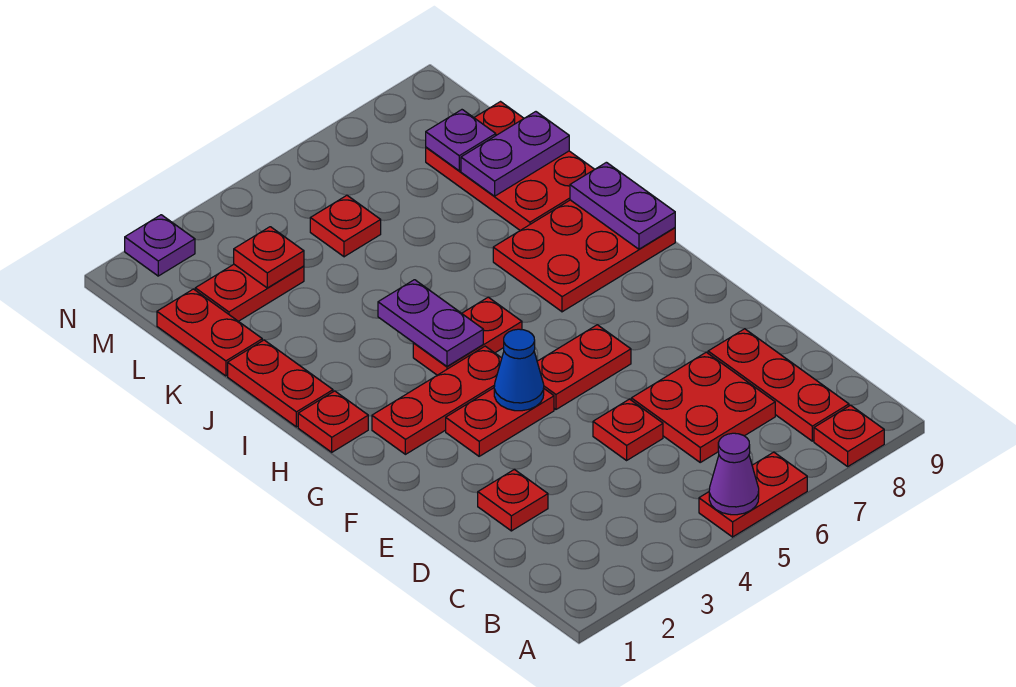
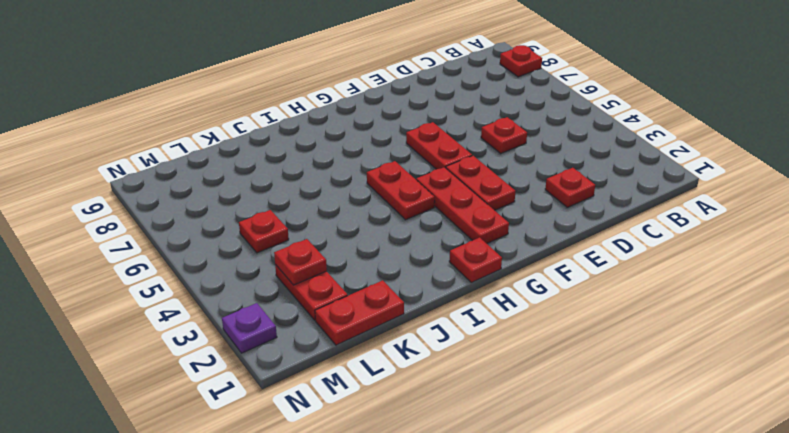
none -> red plate A5:A6 level 1
none -> red plate B8:D8 level 1
none -> red plate C6:D7 level 1

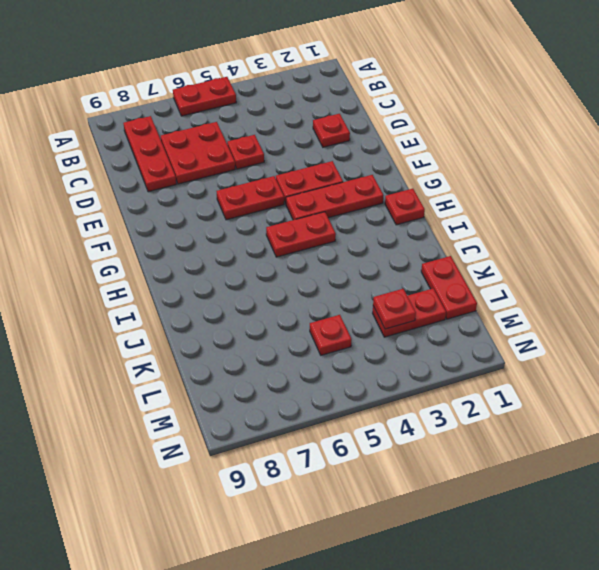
none -> red plate A8 level 1
none -> red plate H7:I9 level 1
none -> red plate I1:J1 level 1

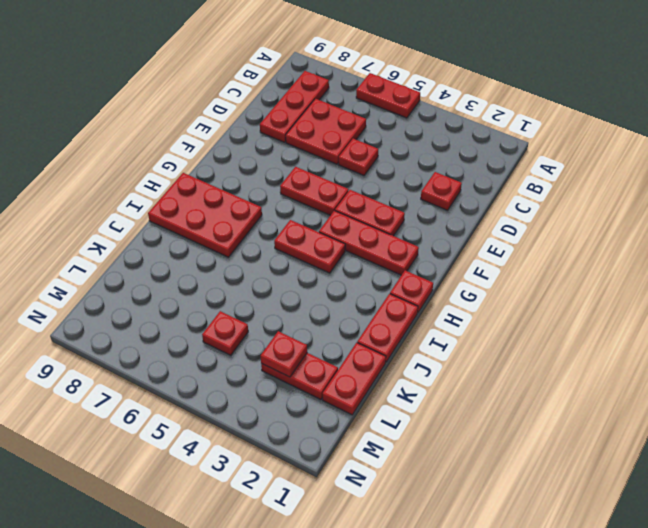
none -> red plate A8 level 1
none -> red plate J8:L9 level 1
none -> purple plate N2 level 1

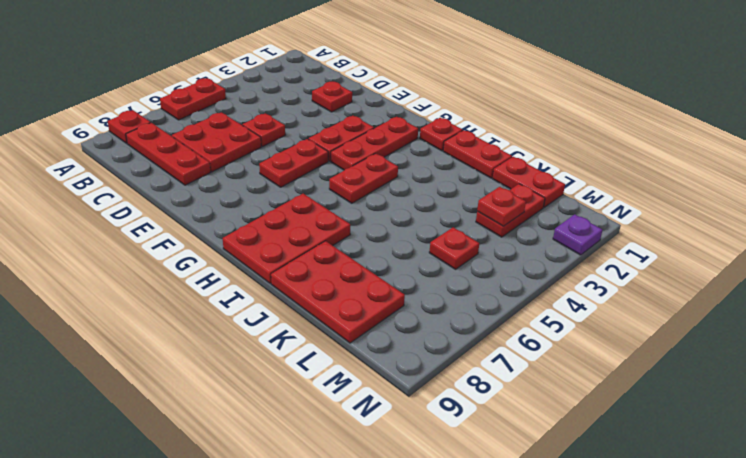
none -> purple cone A5 level 2
none -> blue cone F4 level 2
none -> purple plate H4:I4 level 2

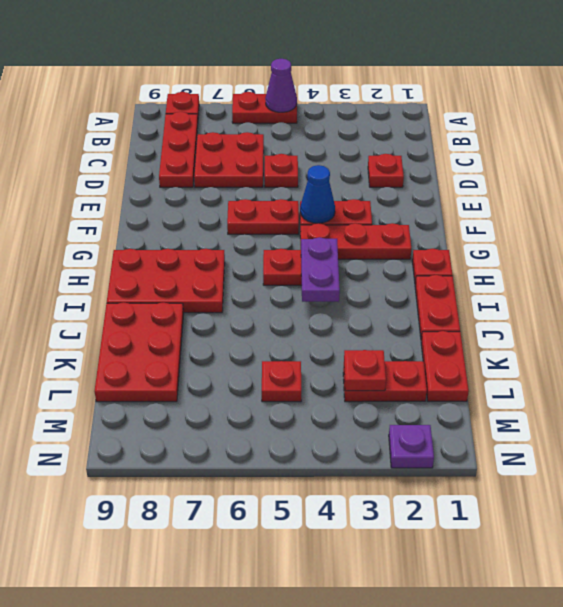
none -> purple plate H9:I9 level 2
none -> purple plate K8:K9 level 2
none -> purple plate L8 level 2

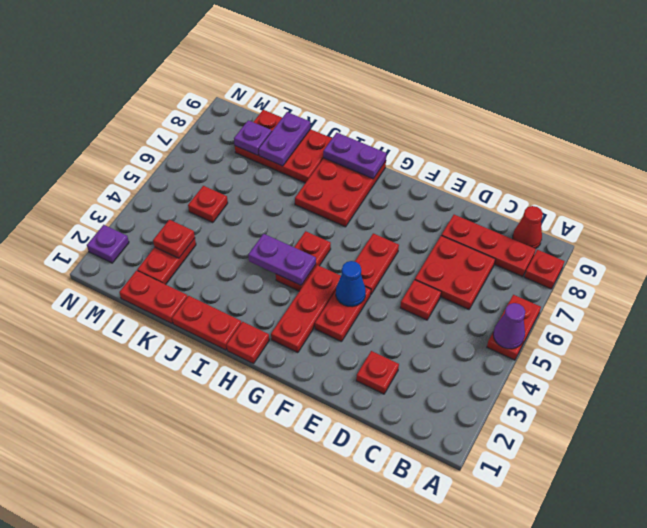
red cone B9 level 1 -> none

